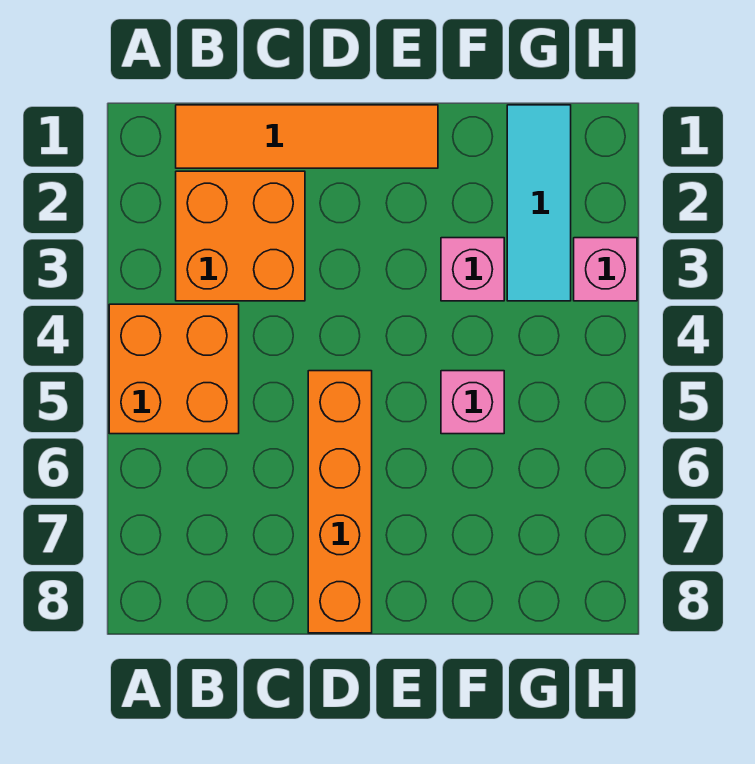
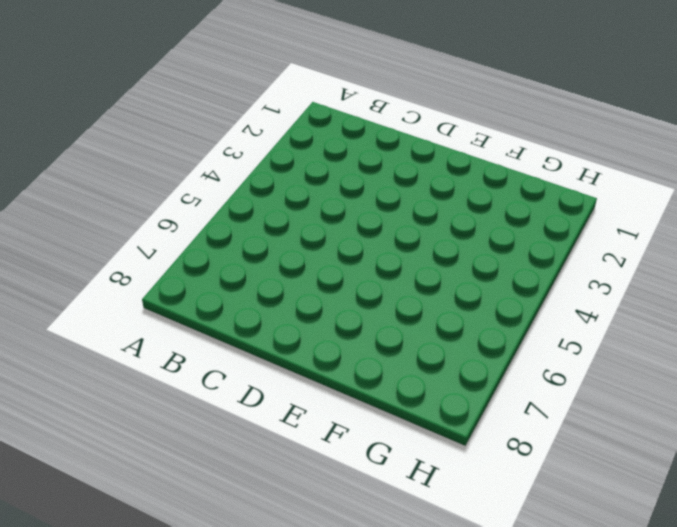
none -> orange brick A4:B5 level 1
none -> orange tile B1:E1 level 1

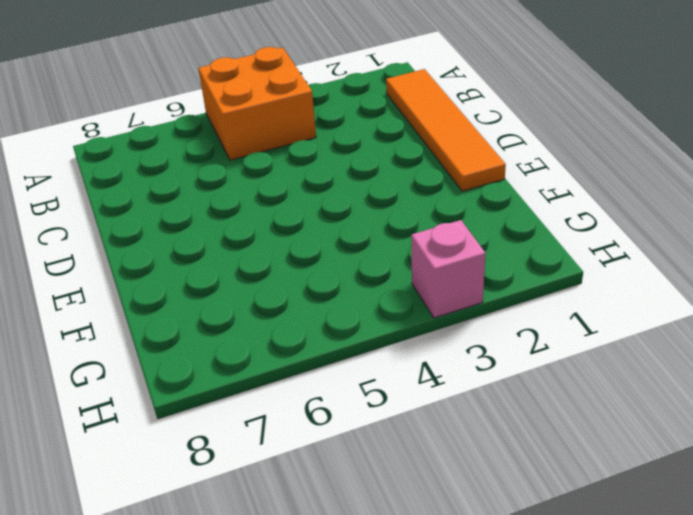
none -> orange brick B2:C3 level 1
none -> orange brick D5:D8 level 1

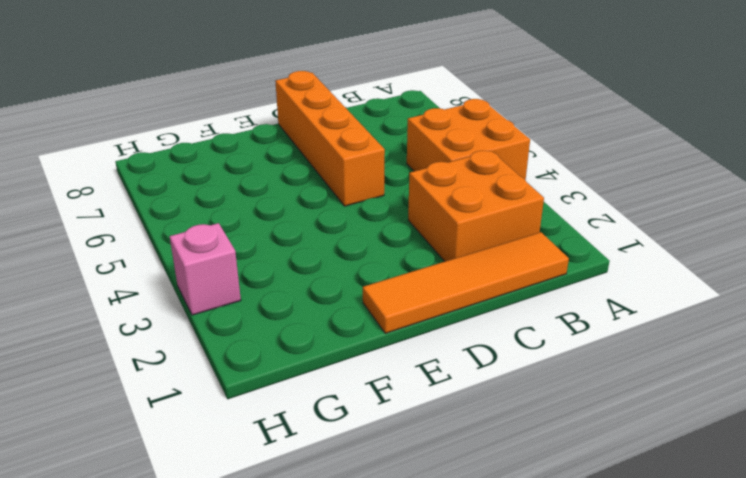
none -> pink brick F3 level 1
none -> pink brick F5 level 1

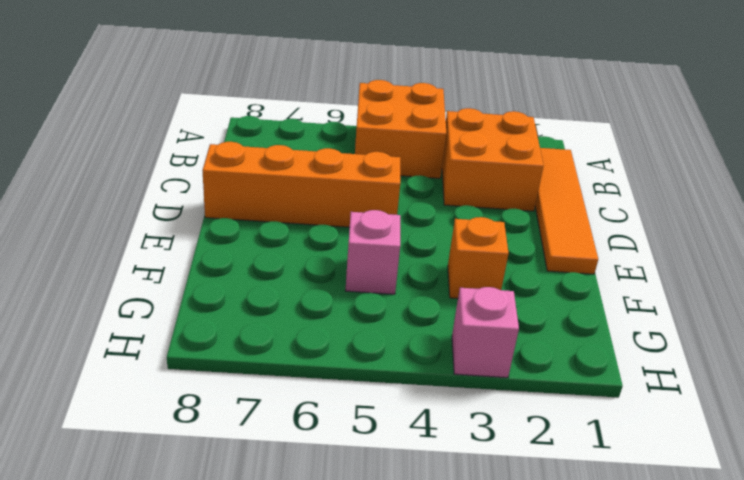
orange brick F3 level 1 -> pink brick F3 level 1
none -> cyan tile G1:G3 level 1

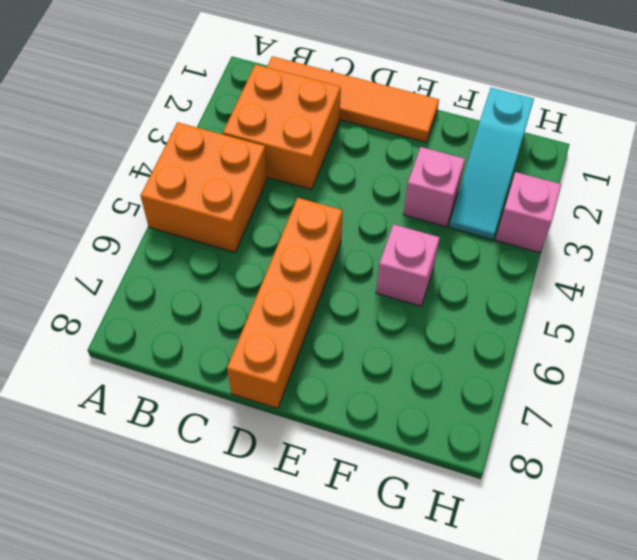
cyan slope G1:G3 level 1 top 1 -> cyan tile G1:G3 level 1

